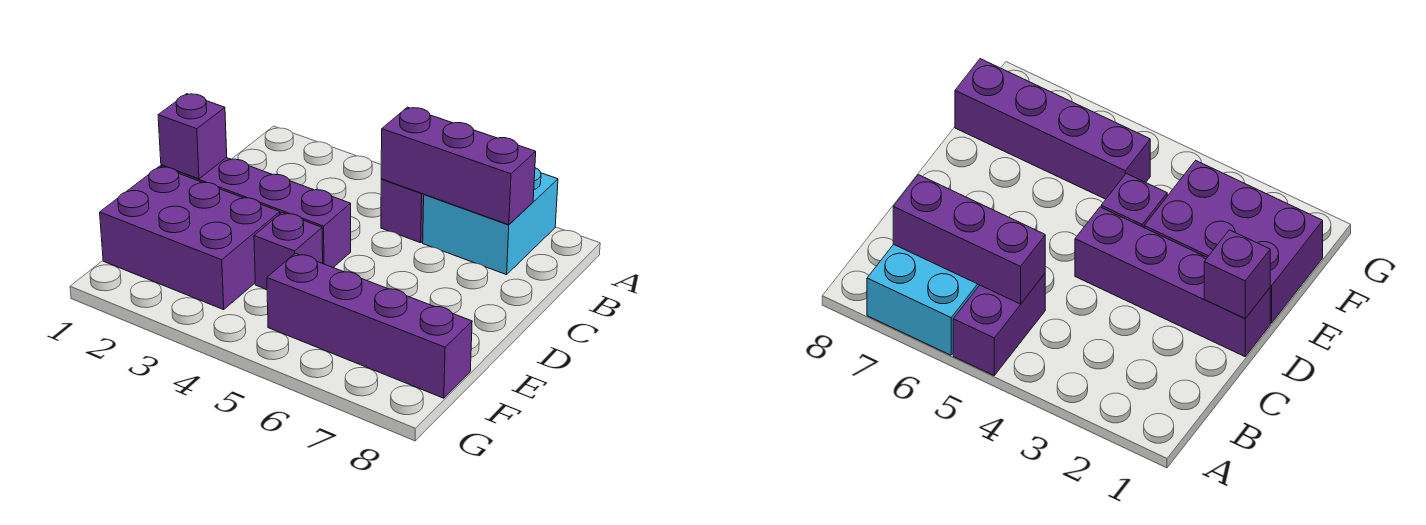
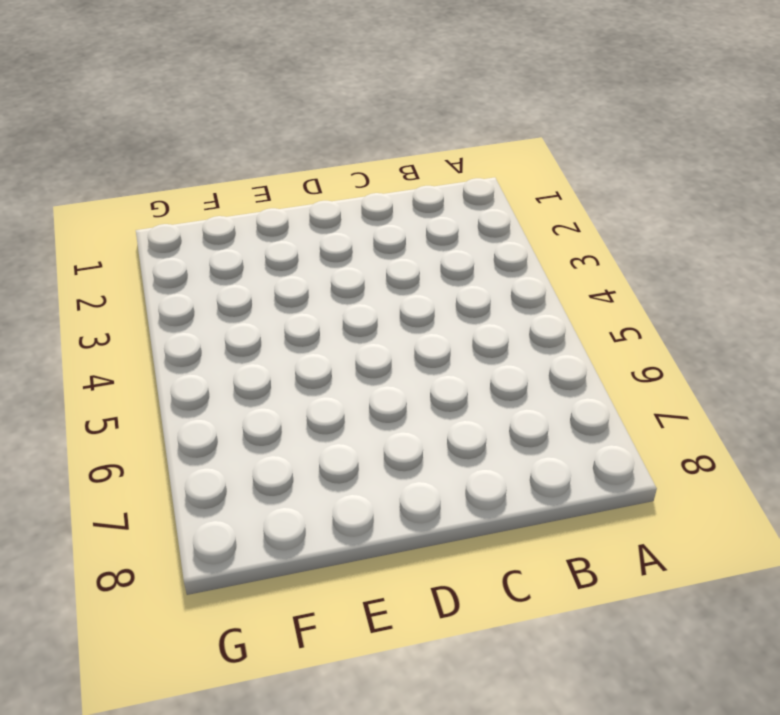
none -> purple brick A5:B5 level 1
none -> cyan brick A6:B7 level 1

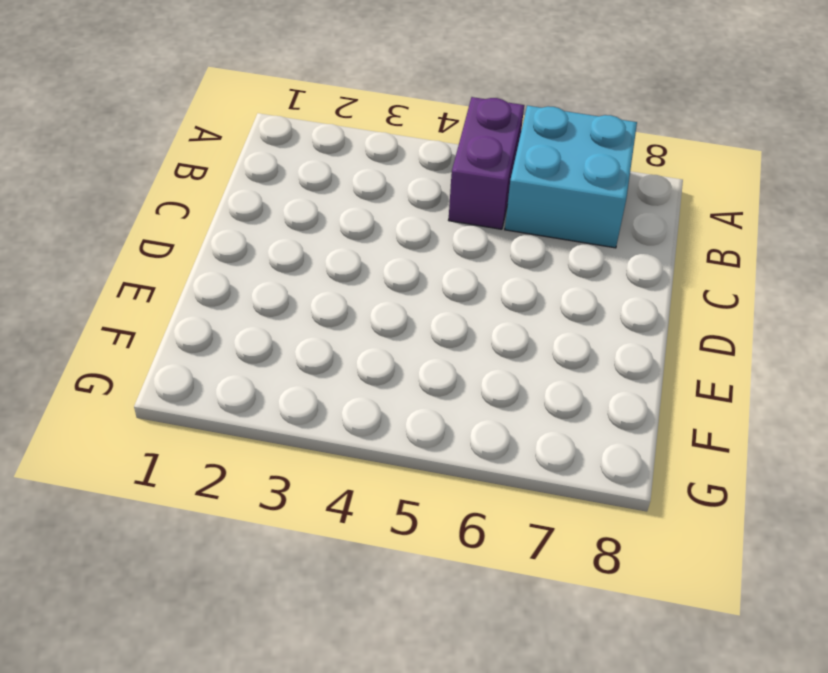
none -> purple brick D1:D4 level 1
none -> purple brick E1:F3 level 1

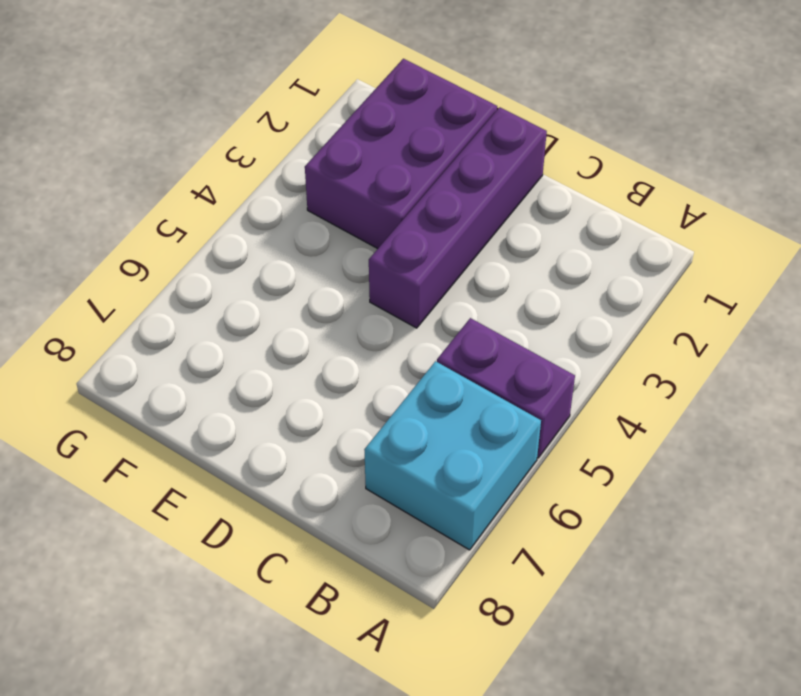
none -> purple brick E4 level 1
none -> purple brick F5:F8 level 1

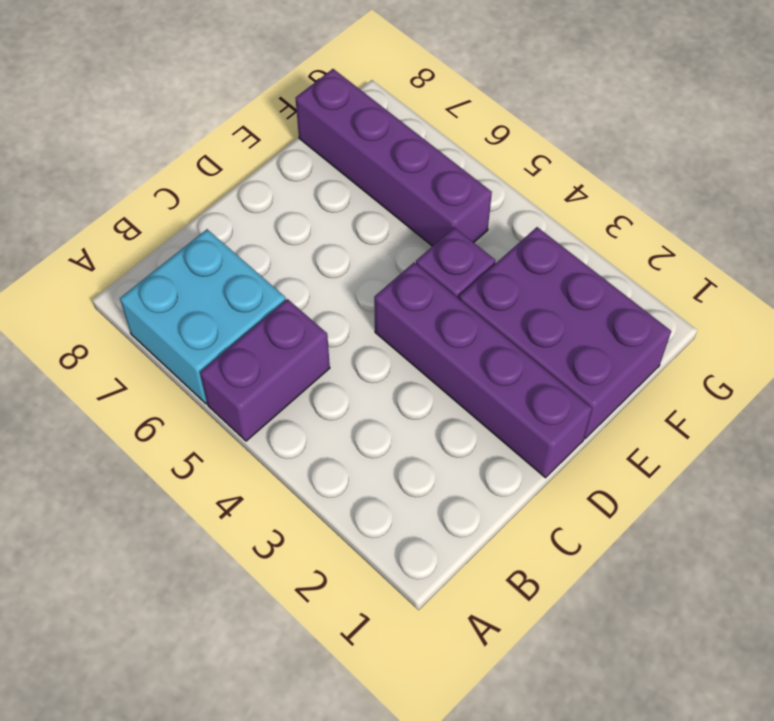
none -> purple brick B5:B7 level 2
none -> purple brick D1 level 2

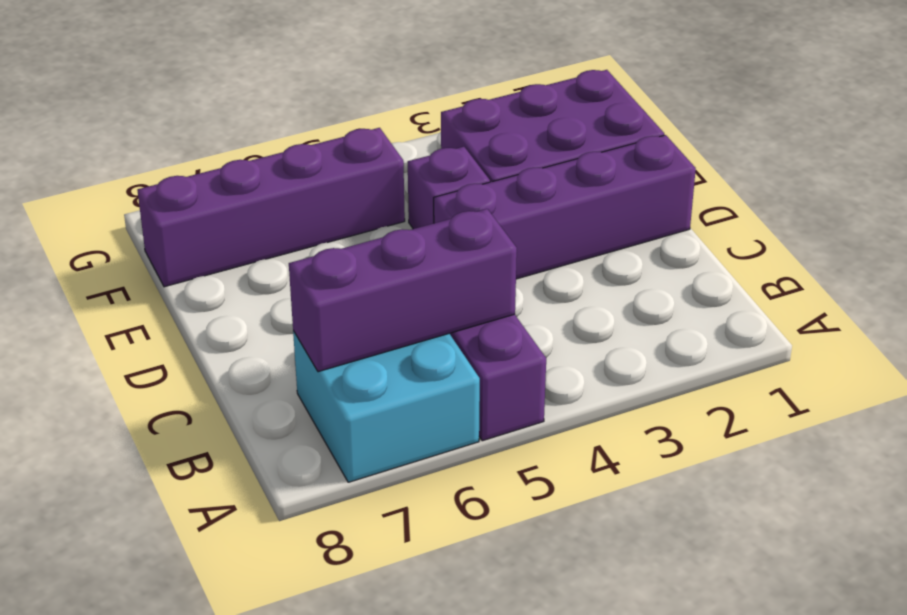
none -> purple brick D1 level 2

